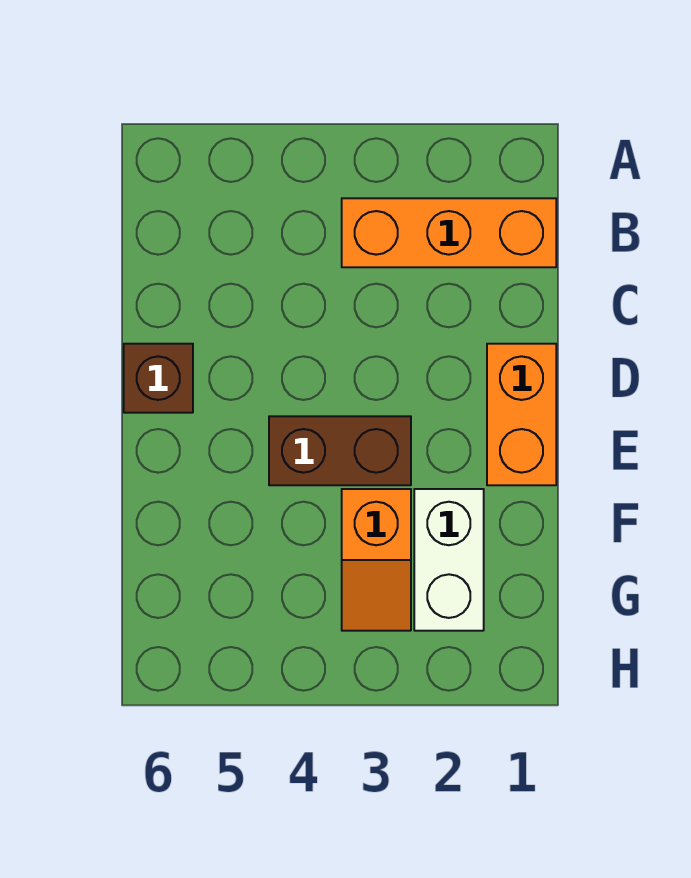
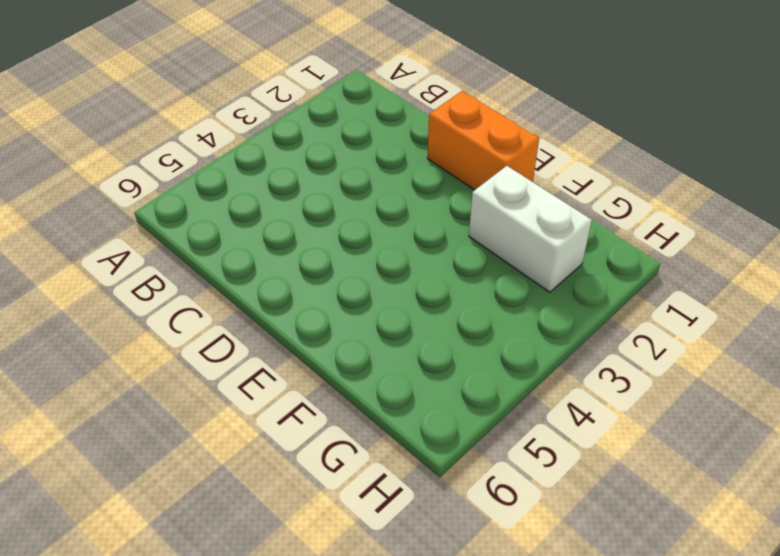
none -> orange brick B1:B3 level 1
none -> brown brick D6 level 1

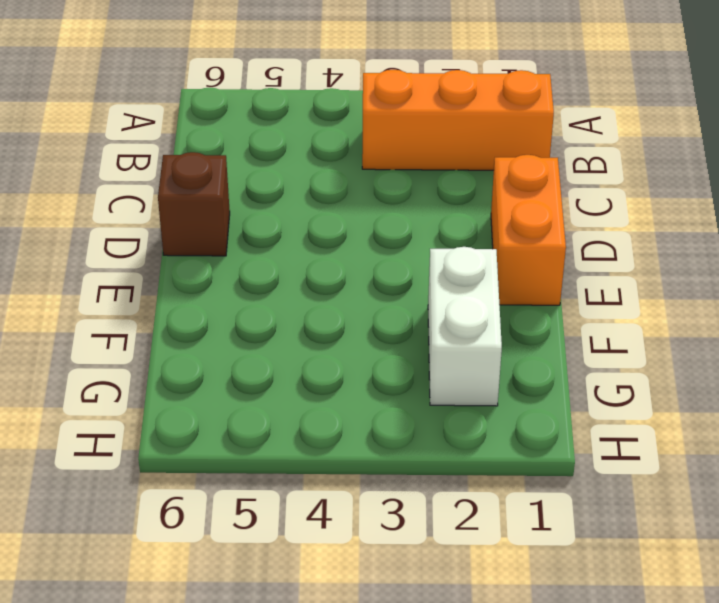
none -> brown brick E3:E4 level 1
none -> orange slope F3:G3 level 1 top F

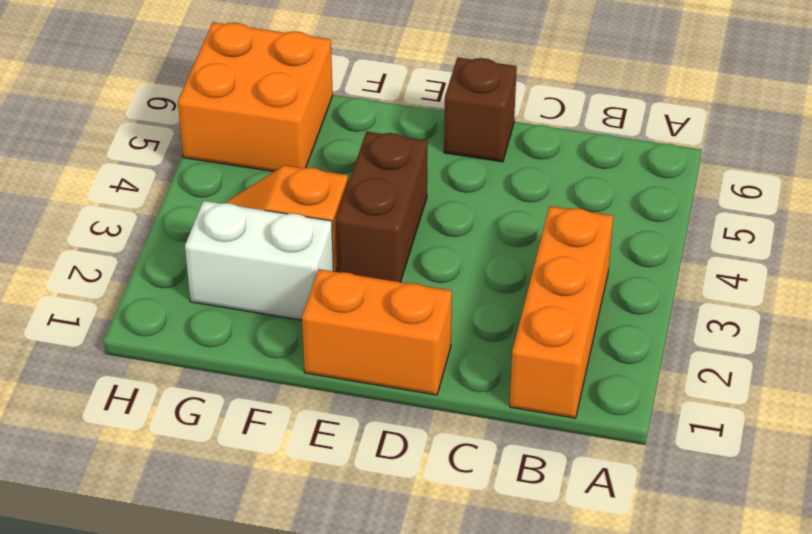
orange brick G5:H6 level 1 -> none

